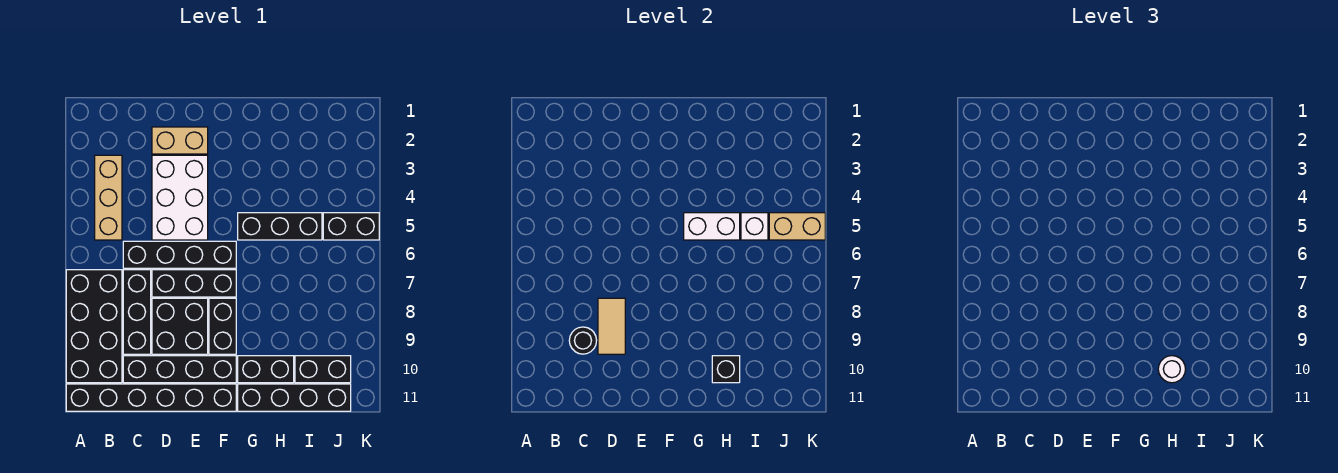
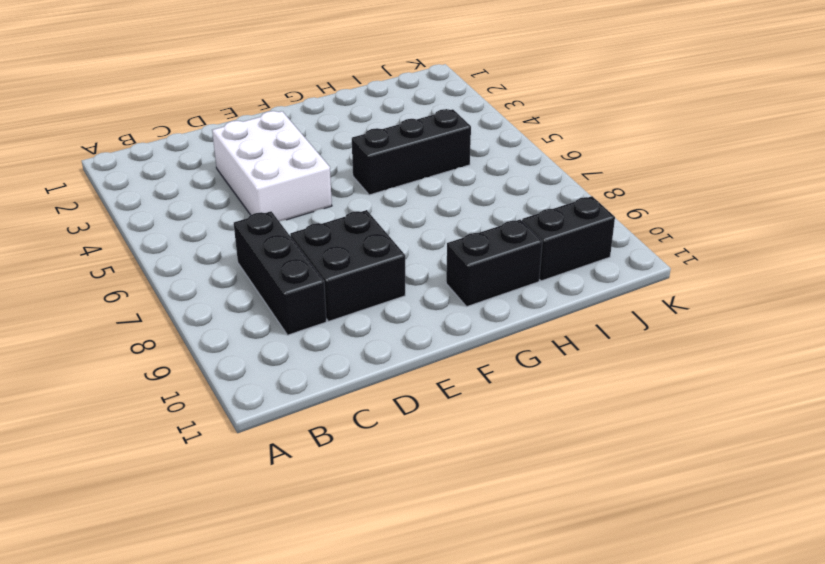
none -> black brick A7:B10 level 1
none -> black brick A11:F11 level 1
none -> tan brick B3:B5 level 1

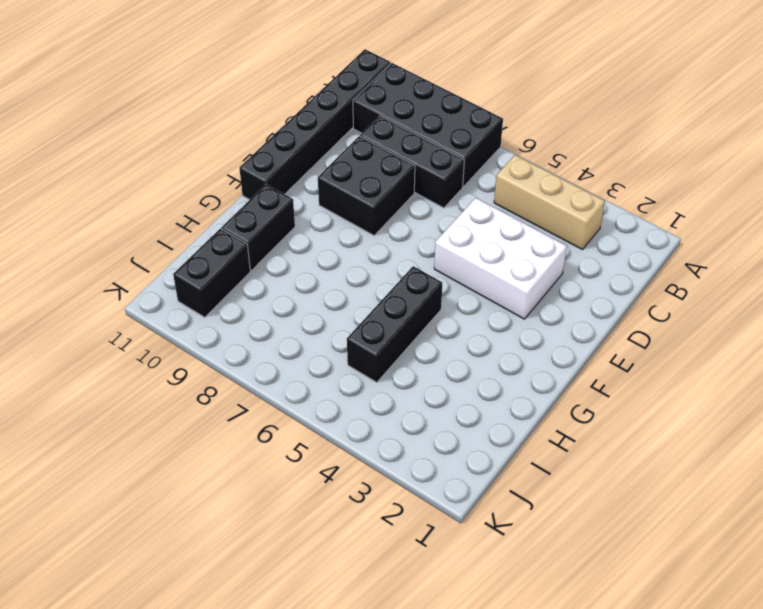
none -> black brick C6:F6 level 1
none -> black brick C10:F10 level 1
none -> tan brick D2:E2 level 1

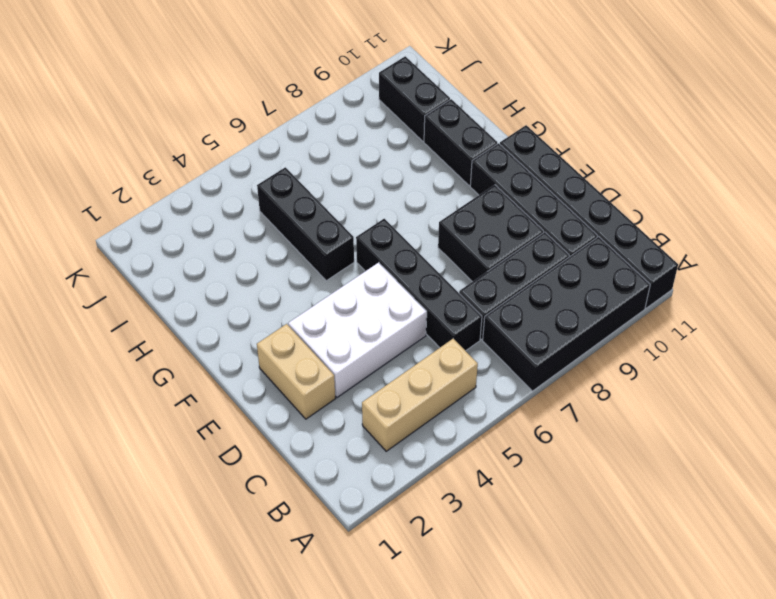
none -> black brick D7:F7 level 1
none -> black brick F8:F9 level 1
none -> black brick G11:J11 level 1

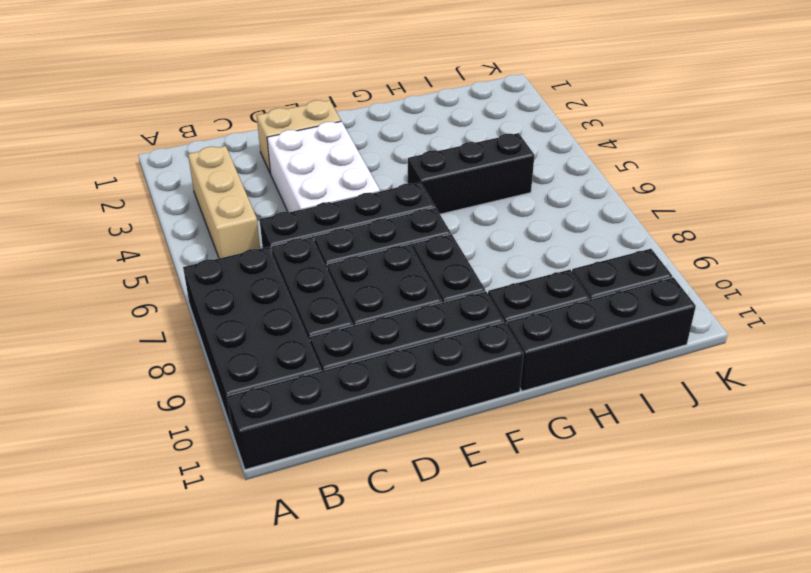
none -> black brick J5:K5 level 1
none -> black round brick C9 level 2
none -> tan tile D8:D9 level 2

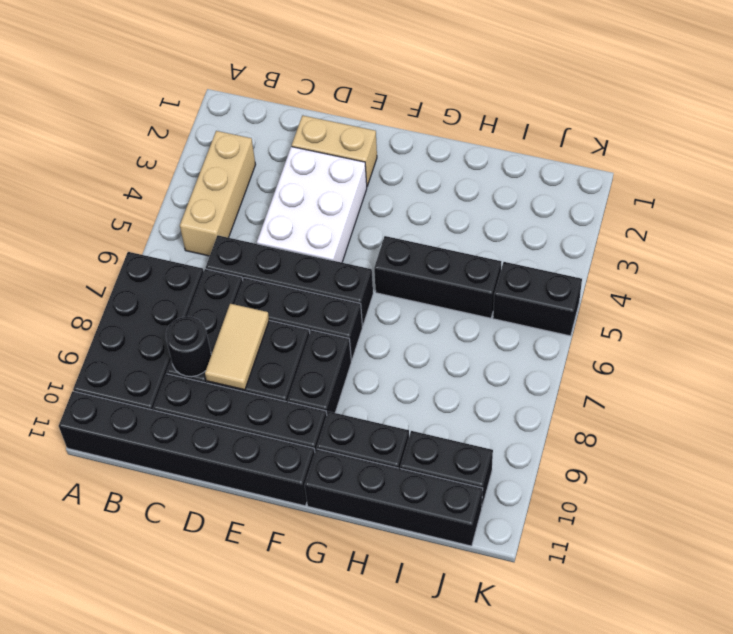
none -> white brick G5:H5 level 2
none -> black brick H10 level 2
none -> white brick I5 level 2

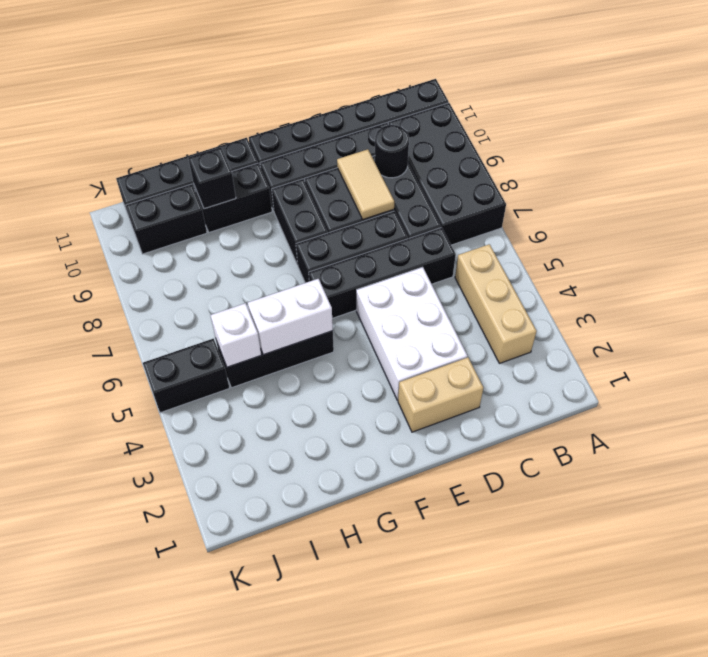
none -> tan brick J5:K5 level 2
none -> white round brick H10 level 3

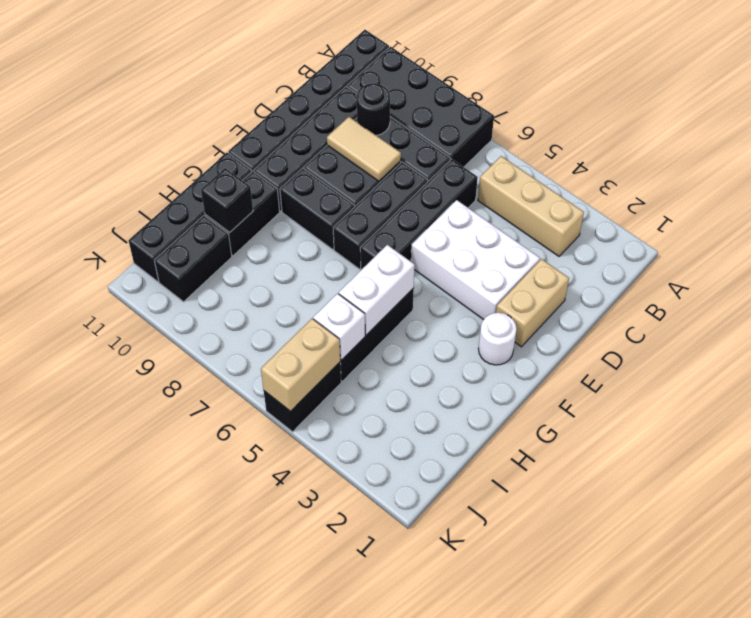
white round brick F2 level 1 -> white round brick H10 level 3

